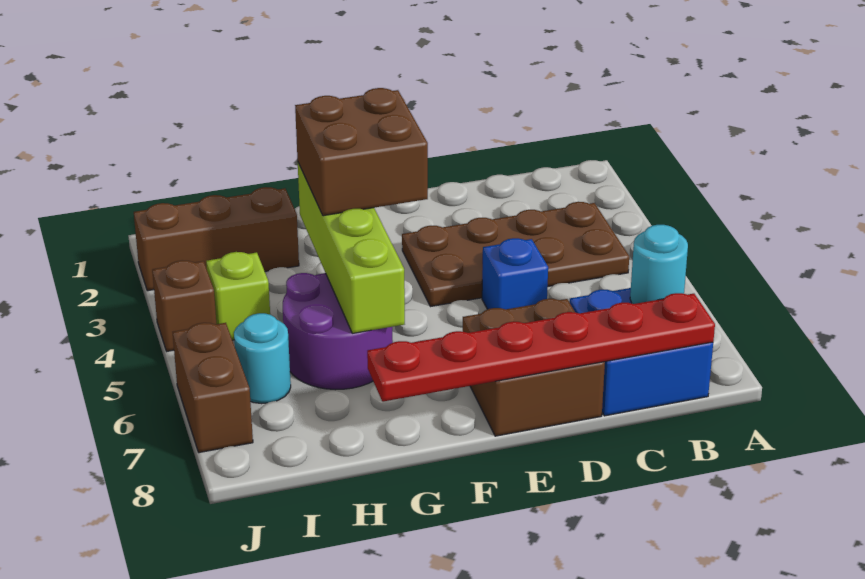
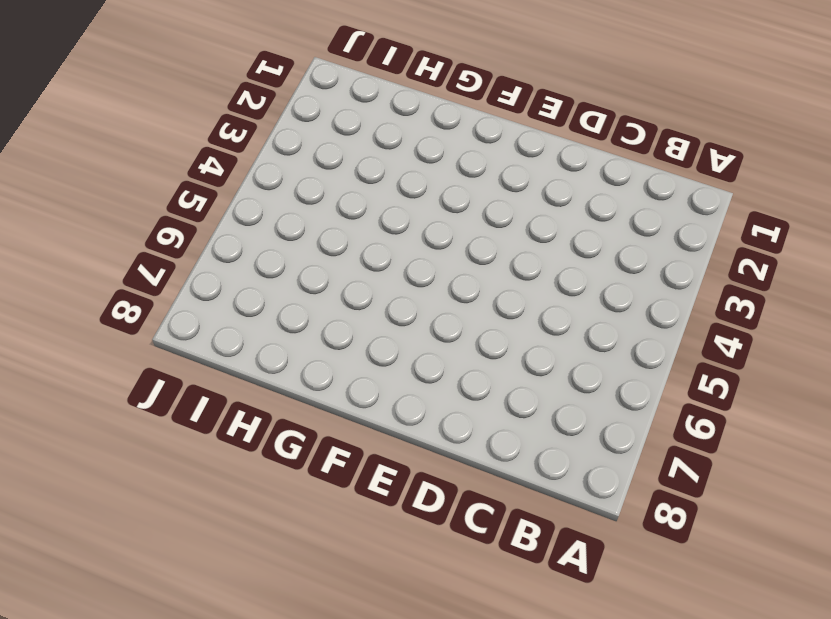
none -> brown plate B3:E4 level 1
none -> blue brick B7:C8 level 1
none -> blue brick D5 level 1

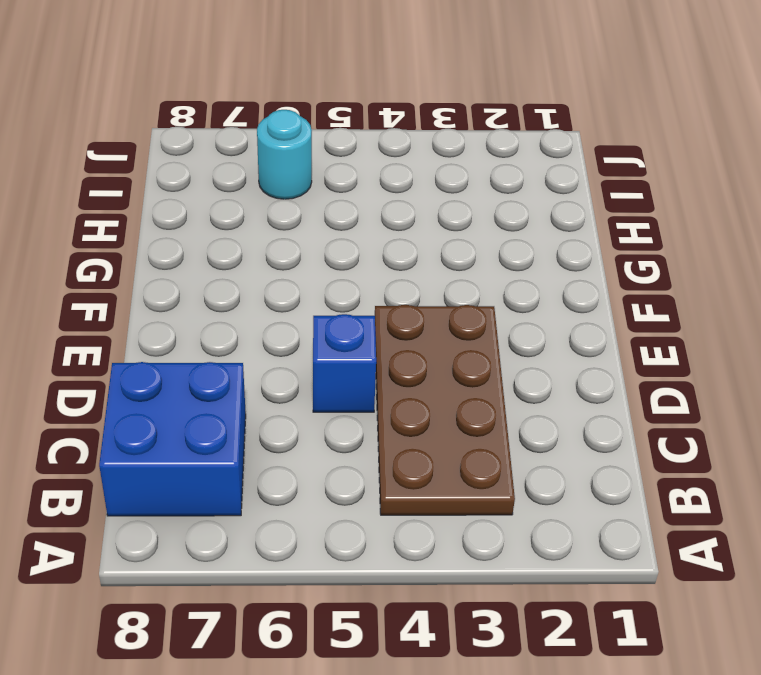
none -> brown brick D7:E8 level 1
none -> purple round brick G5:H6 level 1
none -> brown brick H2:J2 level 1

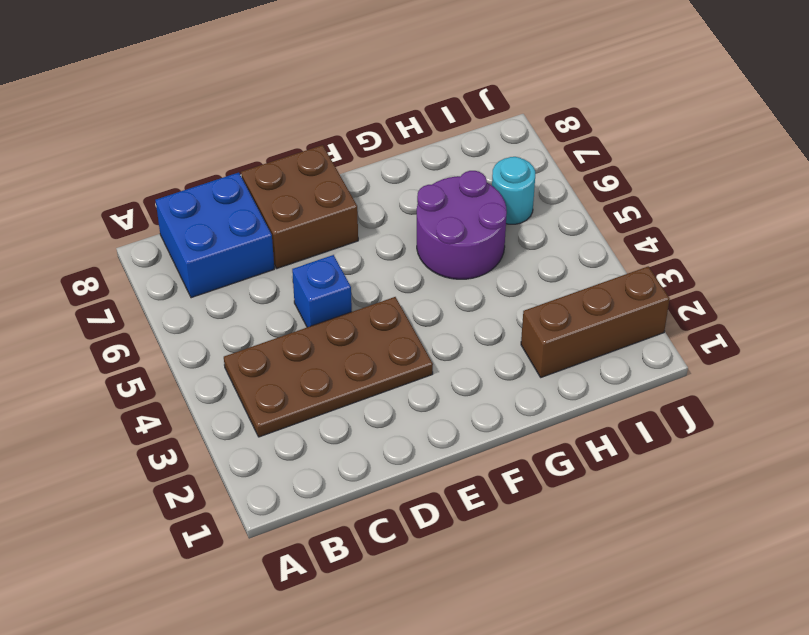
none -> lime brick I4 level 1
none -> brown brick J4 level 1
none -> brown brick J6:J7 level 1

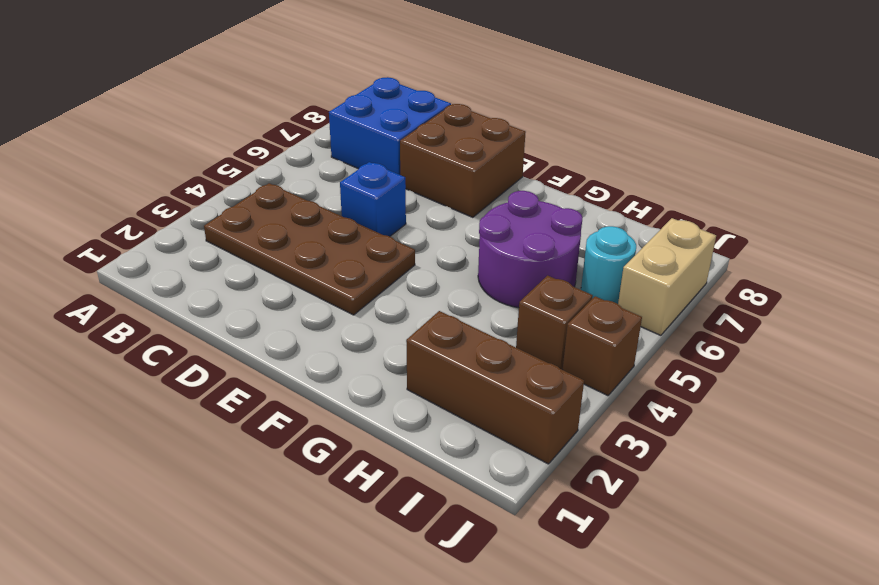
brown brick I4 level 1 -> lime brick I4 level 1
tan brick J6:J7 level 1 -> brown brick J6:J7 level 1
none -> cyan round brick B7 level 2
none -> red plate B8:G8 level 2
none -> lime brick G3:G6 level 2

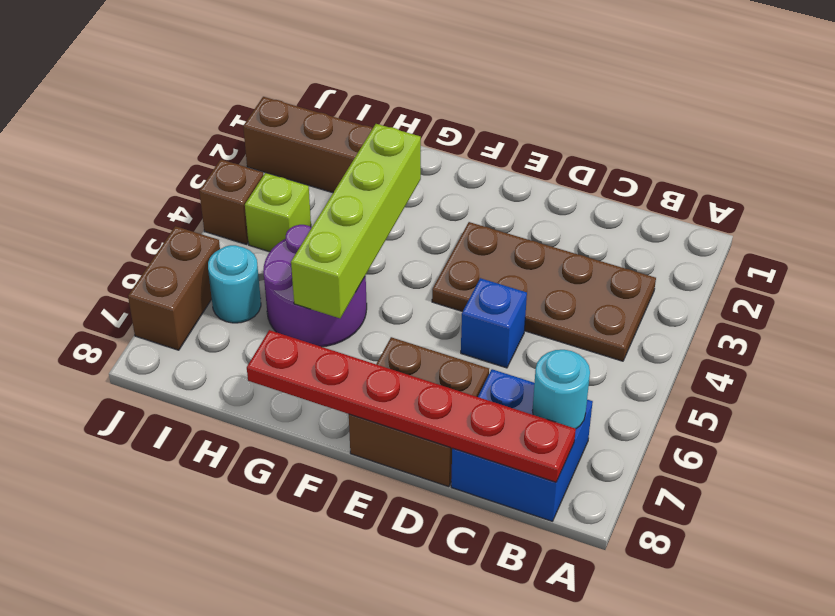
none -> brown brick F3:G4 level 3

